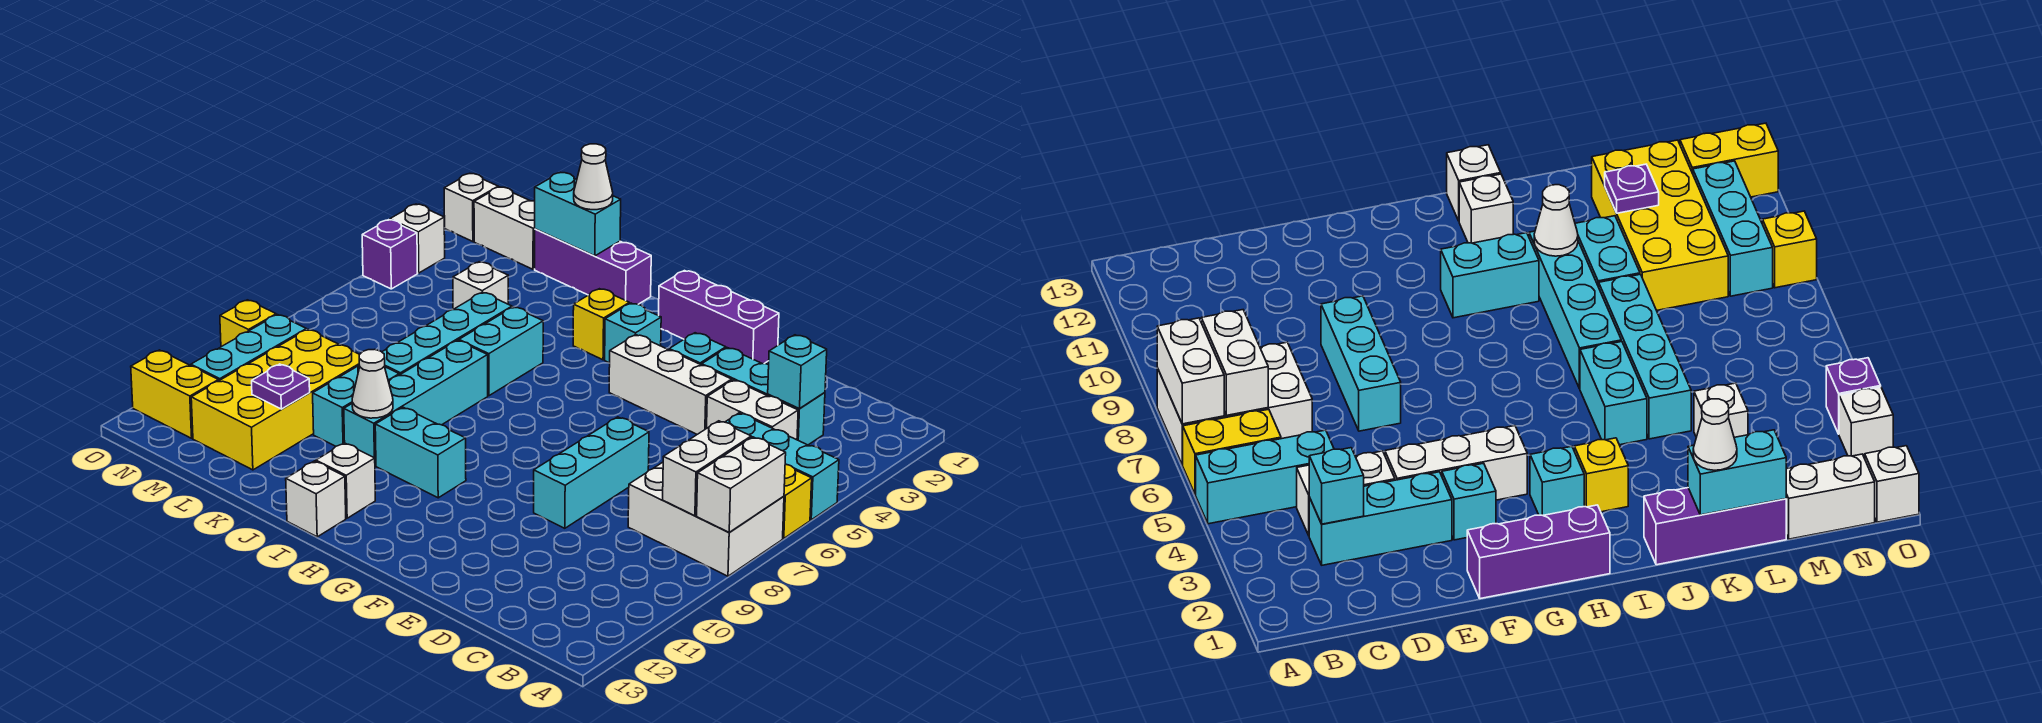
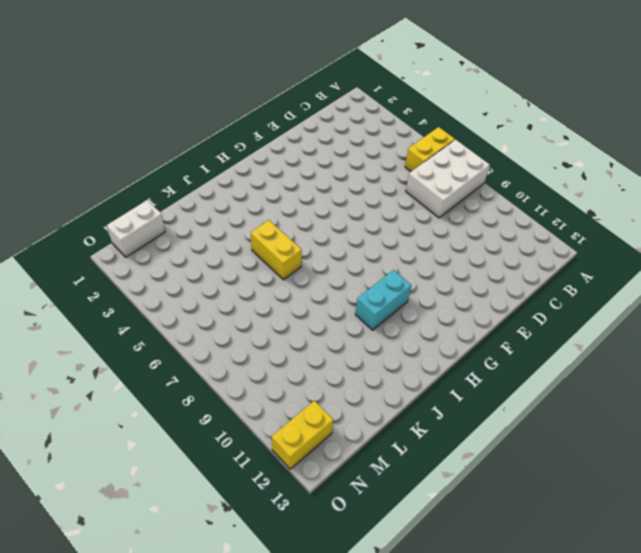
yellow brick J5:J6 level 1 -> cyan brick J5:J6 level 1
none -> cyan brick A5:C5 level 1
none -> cyan brick C3:E3 level 1
none -> white brick C4:D4 level 1
none -> white brick E4:G4 level 1

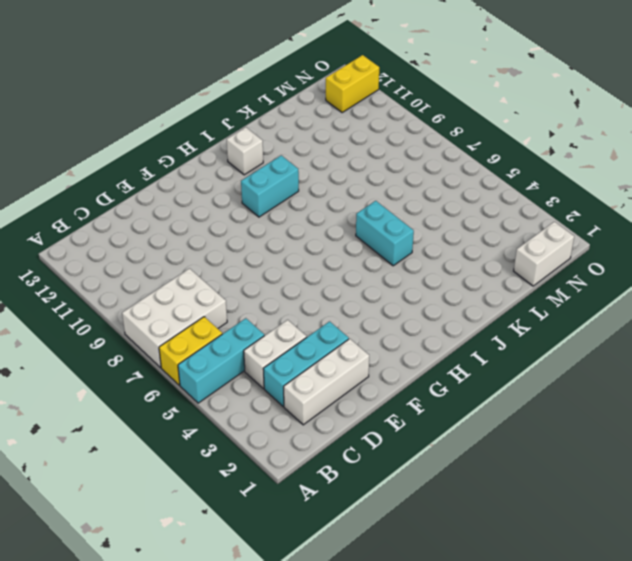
white brick C2:E2 level 1 -> white brick E4:G4 level 1
none -> cyan brick E7:E9 level 1
none -> purple brick F1:H1 level 1
none -> cyan brick F3 level 1
none -> cyan brick H3 level 1

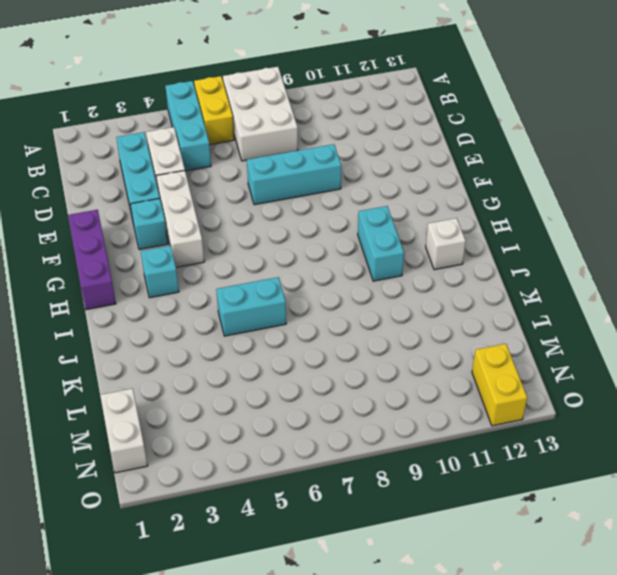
none -> yellow brick I3 level 1
none -> white brick I13 level 1
none -> purple brick J1:L1 level 1
none -> cyan brick J7:J10 level 1

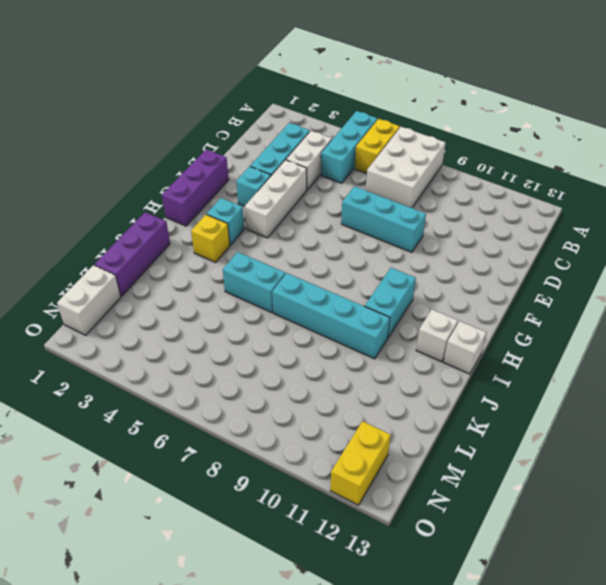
none -> cyan brick K5:K8 level 1
none -> cyan brick K9:K10 level 1
none -> white brick L4 level 1
none -> yellow brick L9:M12 level 1

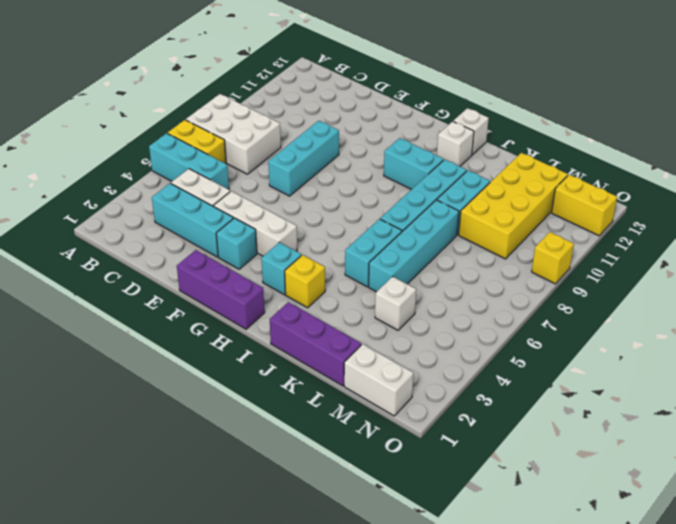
none -> cyan brick N9:N11 level 1
none -> white brick O1 level 1
none -> white brick O3 level 1
none -> purple brick O4 level 1

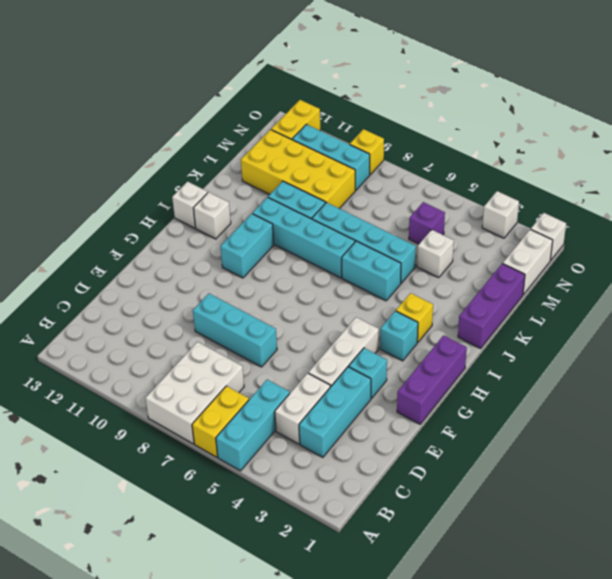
purple brick M5 level 1 -> purple brick O4 level 1
none -> white brick A7:A8 level 2
none -> white brick B7:B8 level 2
none -> cyan brick C3 level 2
none -> white cone J10 level 2

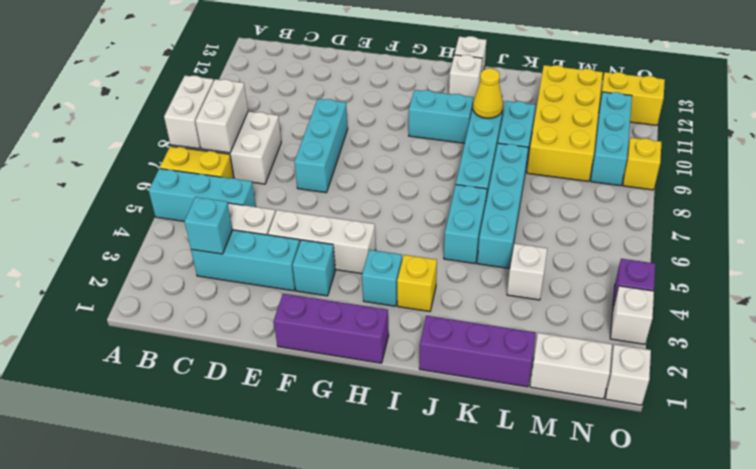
yellow cone J10 level 2 -> white cone J10 level 2
none -> cyan brick K1:L1 level 2
none -> purple plate L11 level 2
none -> white cone K1 level 3

